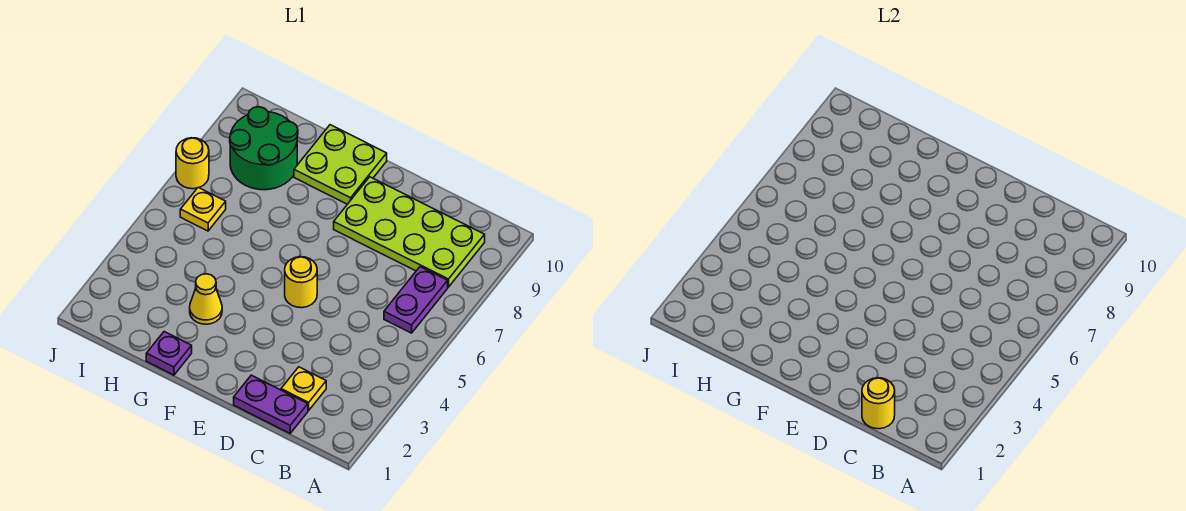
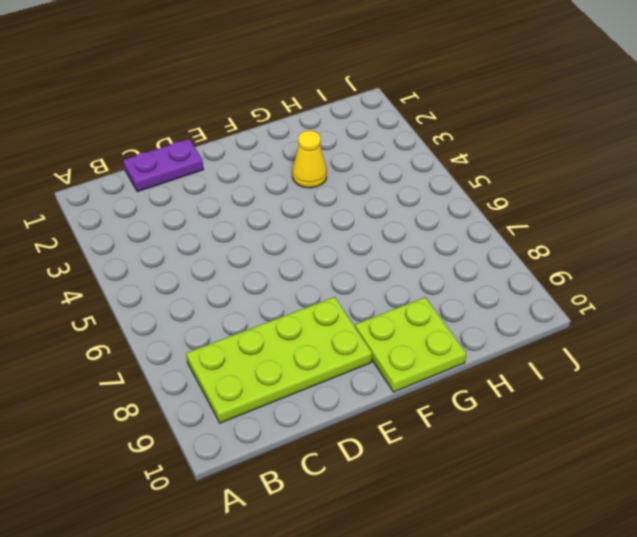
none -> purple plate B6:B7 level 1
none -> yellow plate C2 level 1
none -> yellow round brick E5 level 1

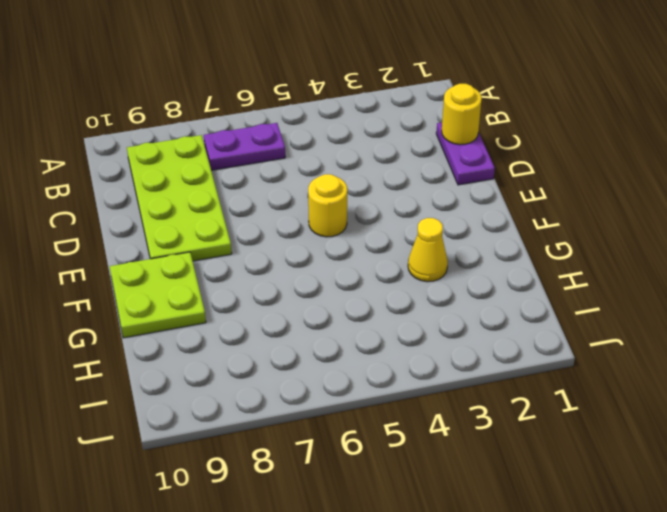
none -> yellow plate C2 level 1
none -> purple plate G1 level 1
none -> green round brick H8:I9 level 1

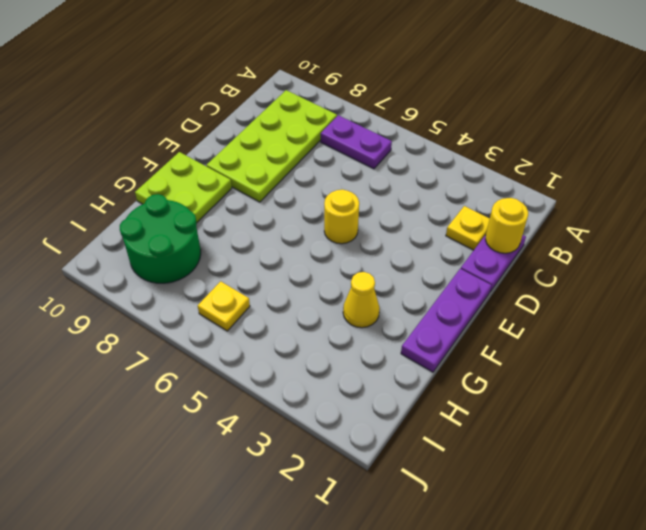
purple plate E1:G1 level 1 -> purple plate G1 level 1
none -> yellow round brick J7 level 1

